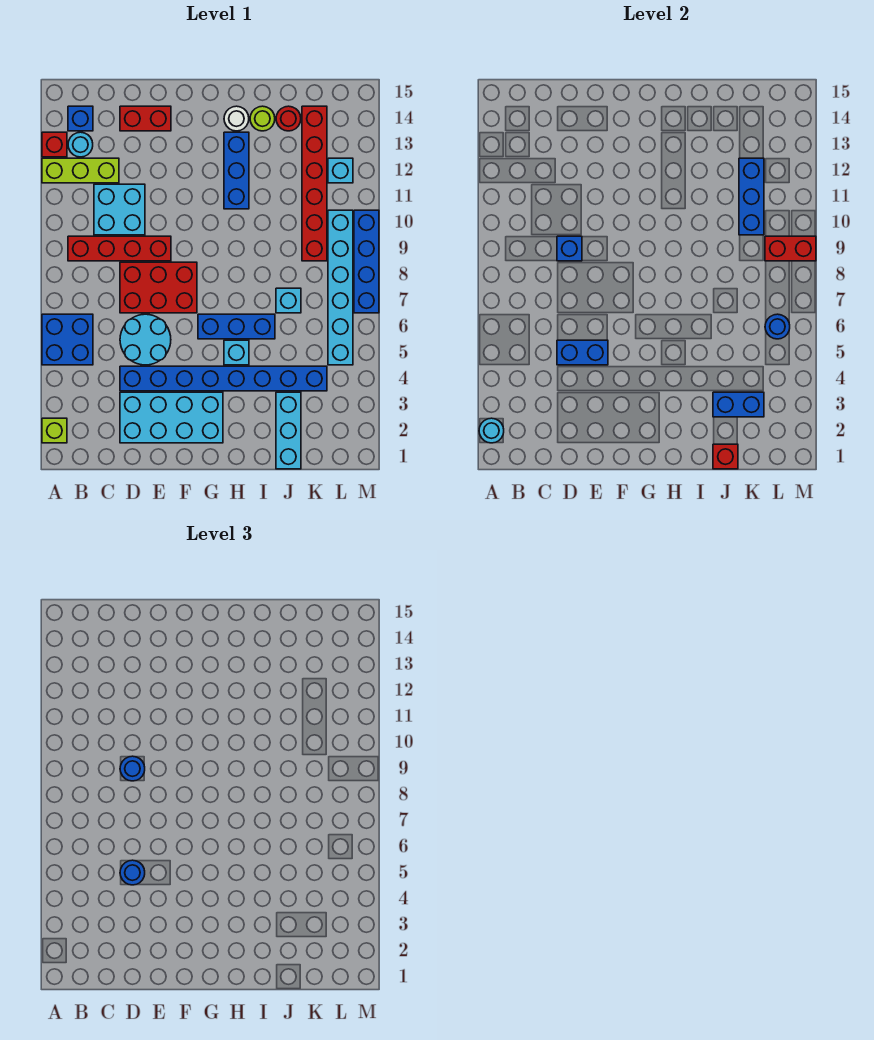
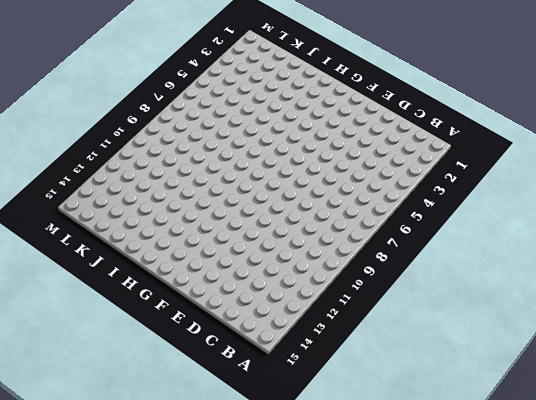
none -> lime brick A2 level 1
none -> blue brick A5:B6 level 1
none -> lime brick A12:C12 level 1
none -> red brick A13 level 1

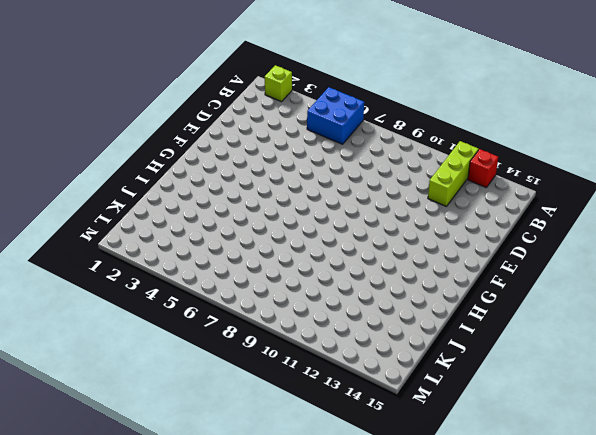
none -> red brick B9:E9 level 1
none -> cyan round brick B13 level 1
none -> blue brick B14 level 1
none -> cyan brick C10:D11 level 1

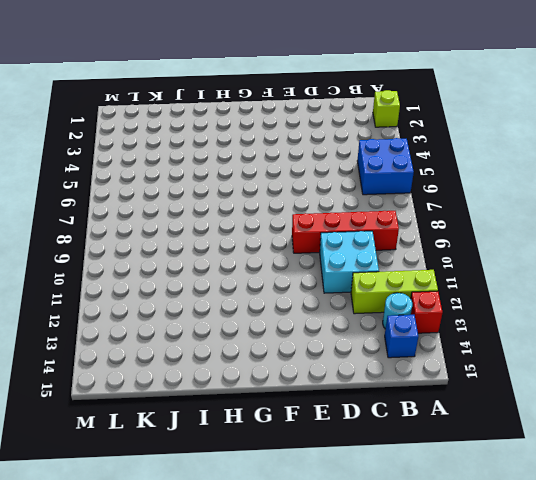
none -> cyan brick D2:G3 level 1
none -> blue brick D4:K4 level 1
none -> cyan round brick D5:E6 level 1
none -> red brick D7:F8 level 1

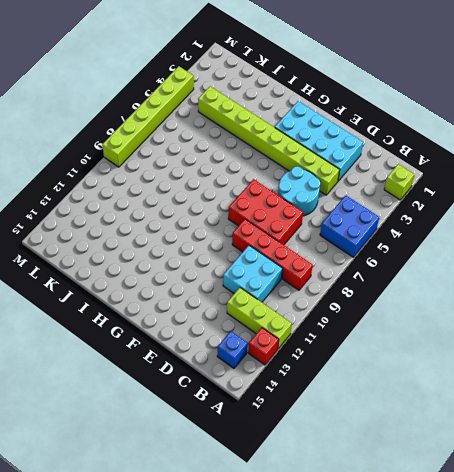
lime brick D4:K4 level 1 -> blue brick D4:K4 level 1
lime brick M4:M9 level 1 -> blue brick M7:M10 level 1
none -> cyan round brick B13 level 1
none -> red brick D14:E14 level 1
none -> blue brick G6:I6 level 1
none -> cyan brick H5 level 1

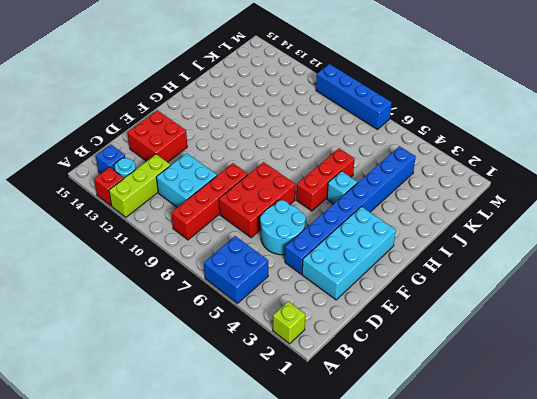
red brick D13:E14 level 1 -> red brick D14:E14 level 1
red brick G6:I6 level 1 -> blue brick G6:I6 level 1
none -> blue brick H11:H13 level 1
none -> white round brick H14 level 1
none -> lime round brick I14 level 1
none -> cyan brick J1:J3 level 1

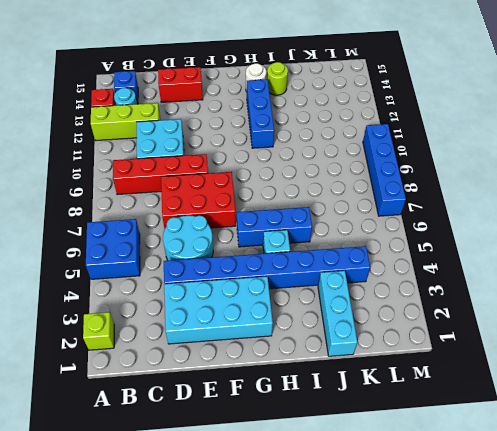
none -> cyan brick J7 level 1
none -> red round brick J14 level 1
none -> red brick K9:K14 level 1
none -> cyan brick L5:L10 level 1

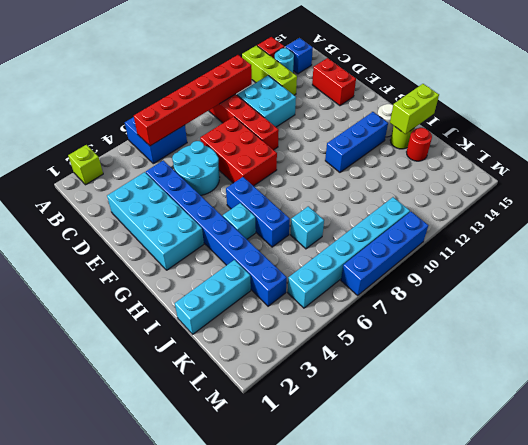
red brick B5:B10 level 2 -> red brick K9:K14 level 1
lime brick I14:I15 level 2 -> none
none -> cyan brick L12 level 1
none -> cyan round brick A2 level 2
none -> blue brick D5:E5 level 2
none -> blue brick D9 level 2

